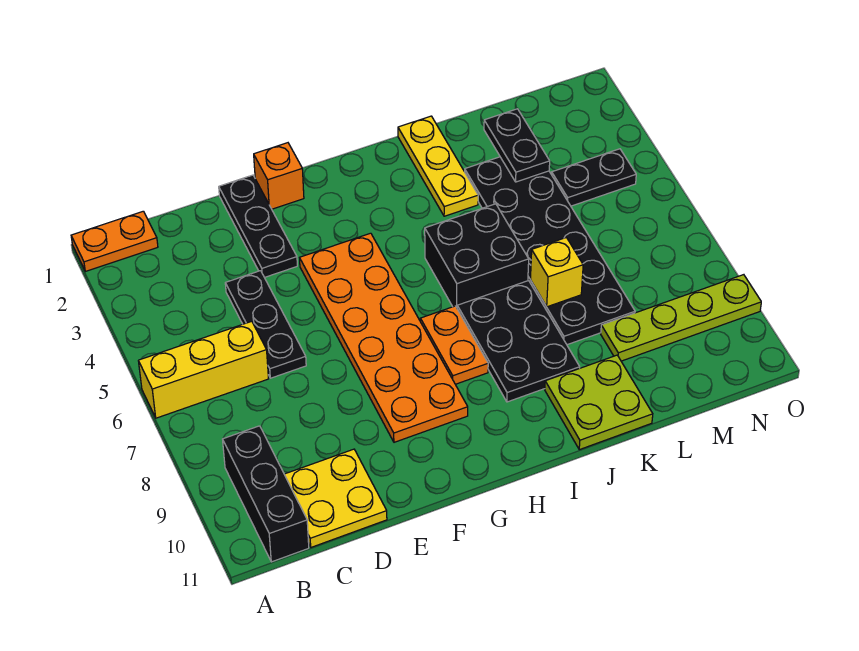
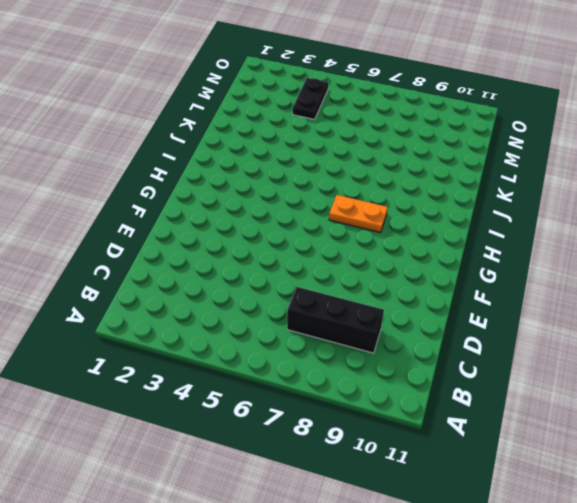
black brick C7:C9 level 1 -> black brick B9:B11 level 1
none -> orange plate A1:B1 level 1
none -> yellow brick A6:C6 level 1
none -> yellow plate C10:D11 level 1

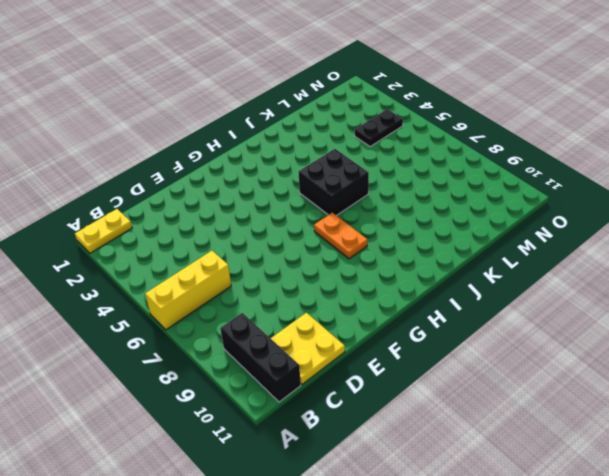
yellow plate A1:B1 level 1 -> orange plate A1:B1 level 1
none -> black plate D4:D6 level 1
none -> black plate E1:E3 level 1
none -> orange brick F1 level 1

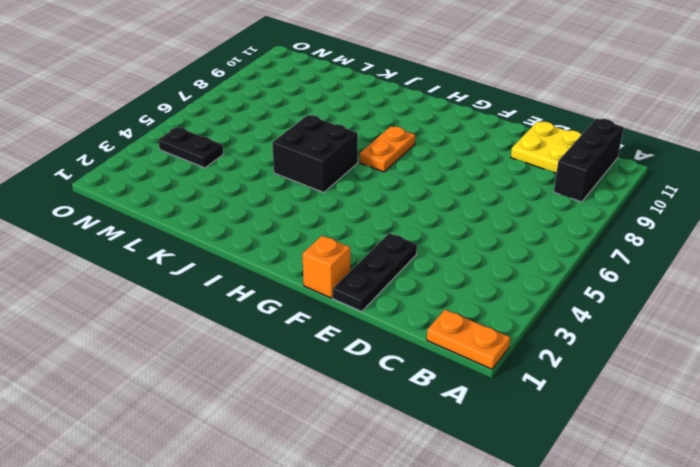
none -> yellow brick A6:C6 level 1
none -> black plate D4:D6 level 1
none -> orange plate F4:G9 level 1

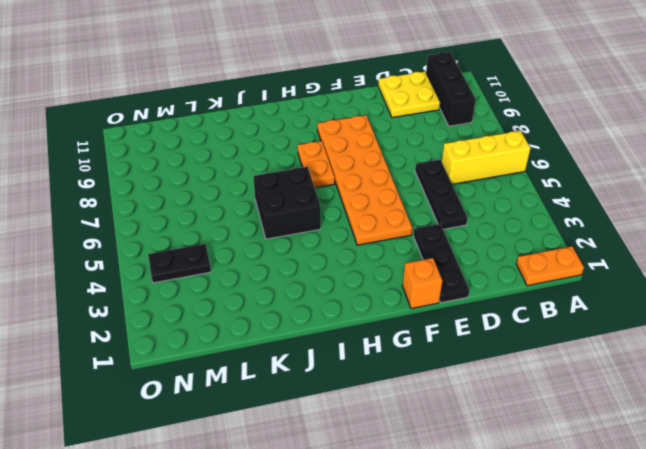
none -> black plate I7:J9 level 1
none -> yellow plate J1:J3 level 1
none -> lime plate J10:K11 level 1

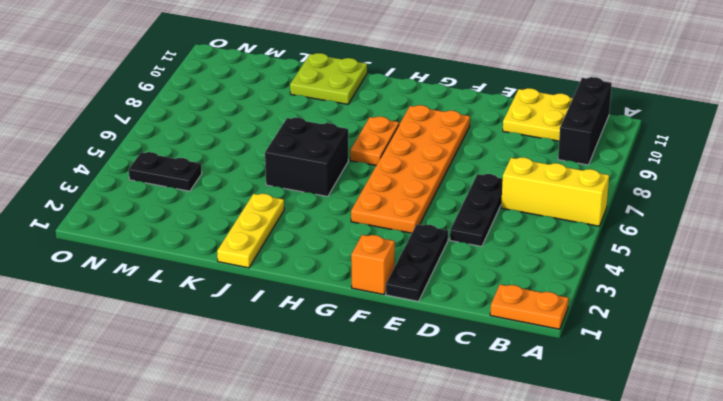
none -> black plate I7:J9 level 1
none -> black plate K3:L8 level 1
none -> lime plate L9:O9 level 1

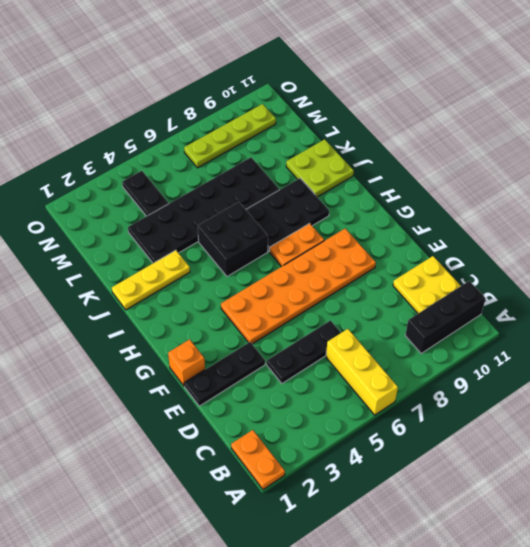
lime plate N7:N10 level 1 -> lime plate L9:O9 level 1
none -> yellow brick K7 level 2
none -> black plate L2:L3 level 2

